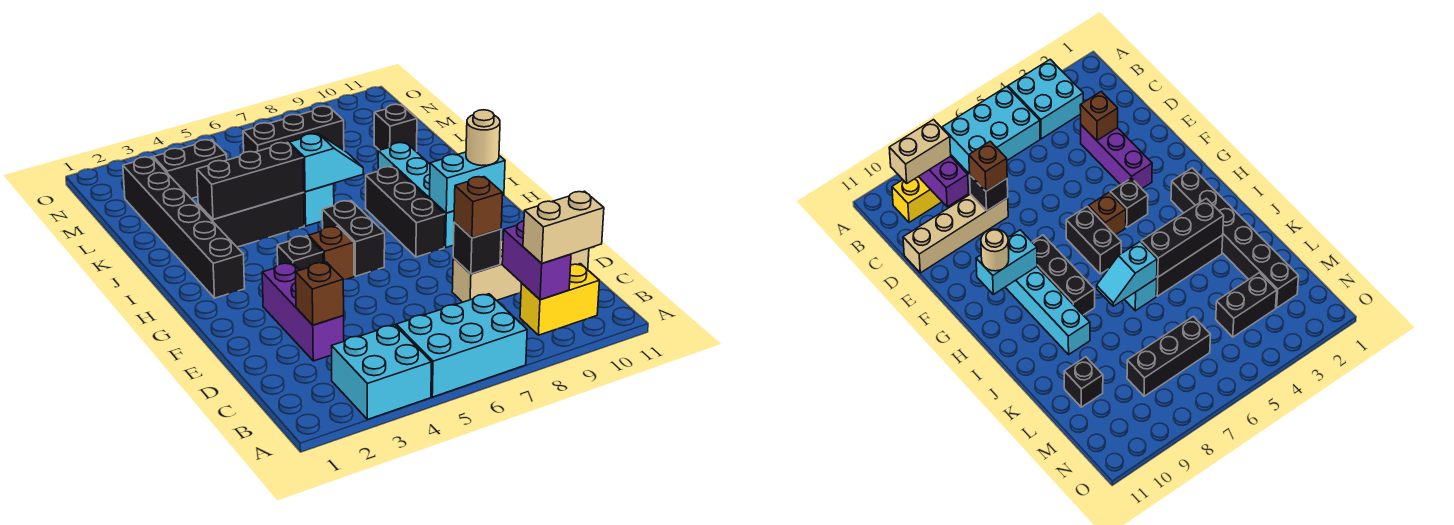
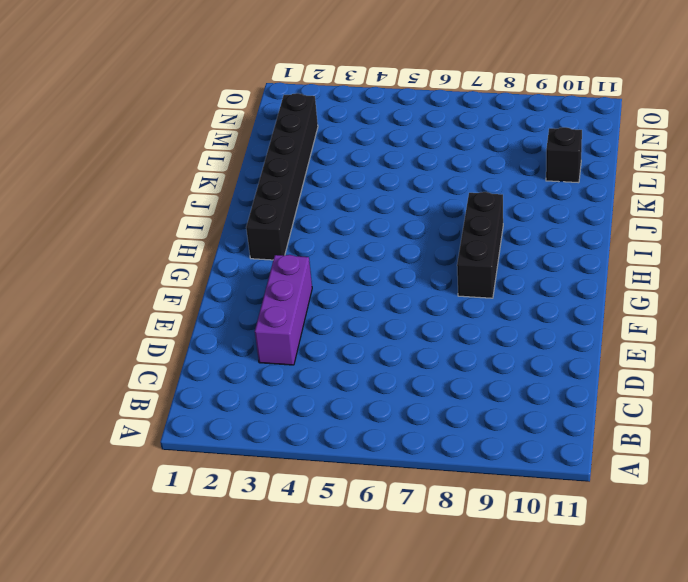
none -> cyan brick A3:B4 level 1
none -> cyan brick A5:B7 level 1
none -> yellow brick B9:B10 level 1

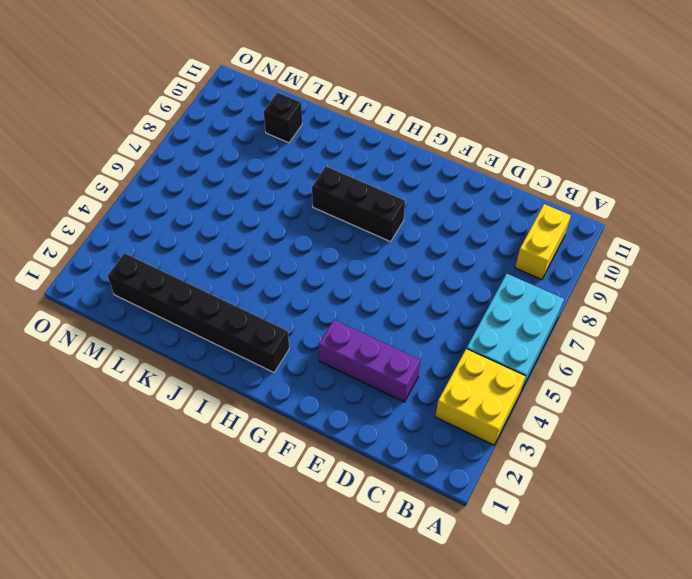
yellow brick A3:B4 level 1 -> cyan brick A3:B4 level 1
none -> tan brick D8:D11 level 1
none -> black brick G4 level 1
none -> brown brick G5 level 1

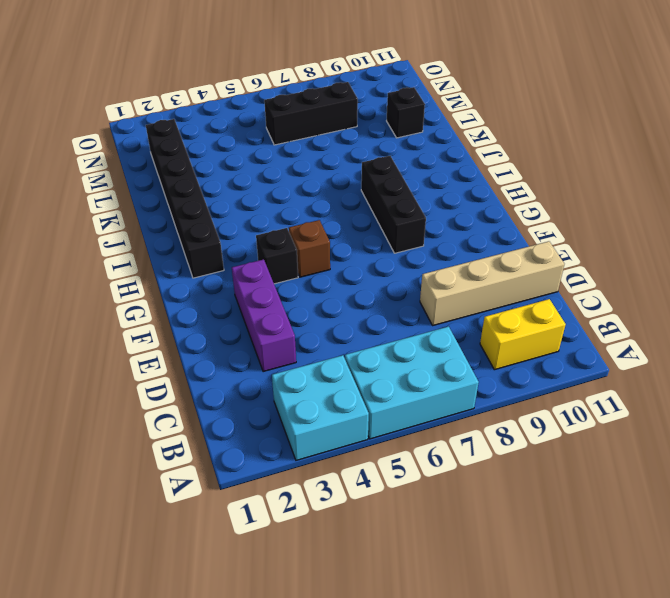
none -> black brick G6:H6 level 1
none -> cyan brick G9:J9 level 1
none -> black brick J3:J5 level 1

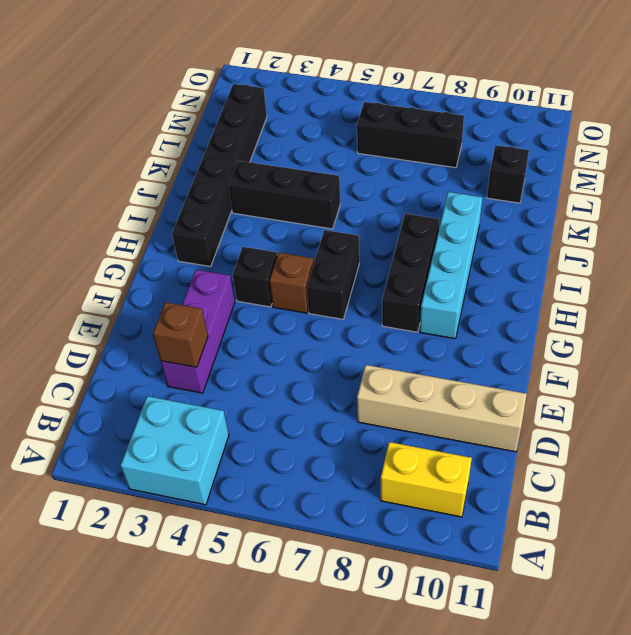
none -> cyan brick A5:B7 level 1
none -> cyan brick J6 level 1
none -> black brick M3:M4 level 1

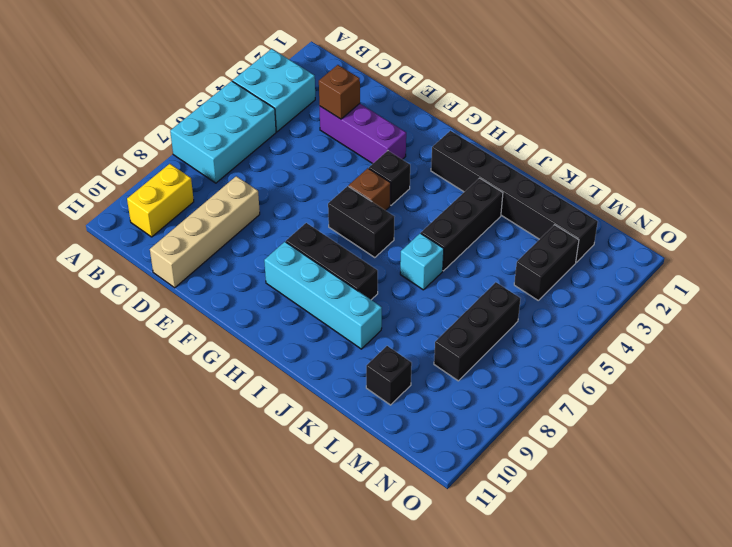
none -> purple brick B9:C9 level 2
none -> black brick D8 level 2
none -> cyan brick G9:G10 level 2

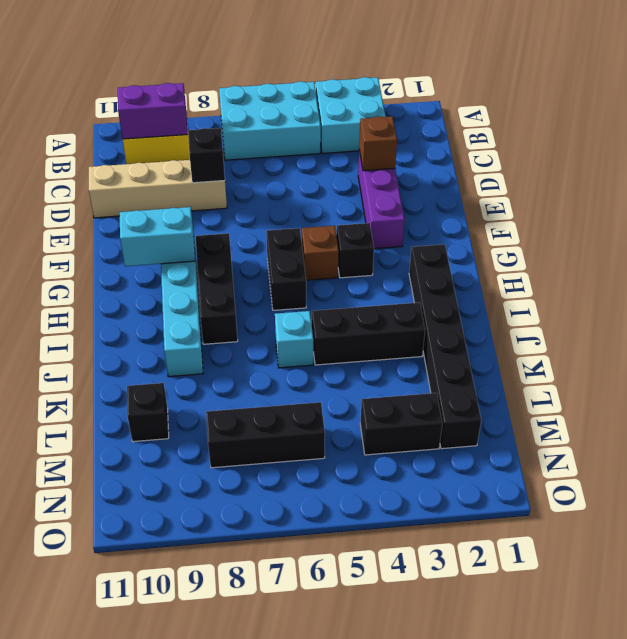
purple brick B9:B10 level 2 -> purple brick B9:C9 level 2
none -> black brick J3:J5 level 2
none -> cyan slope J6:J7 level 2 top 6
none -> tan brick B9:B10 level 3

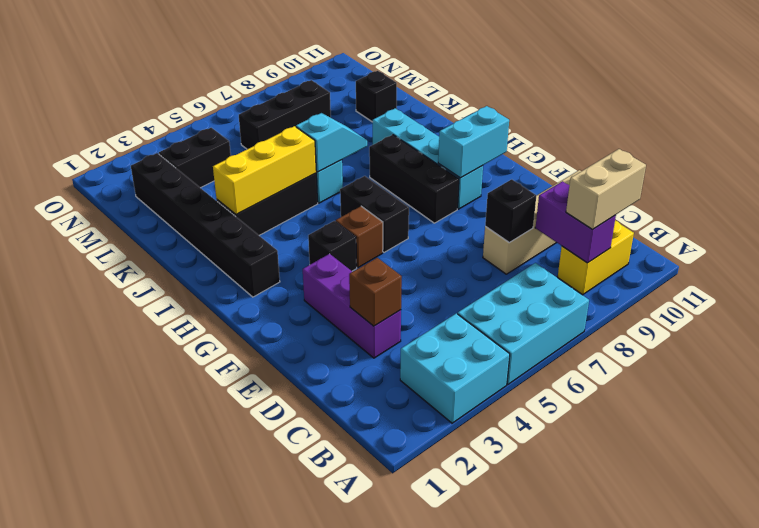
yellow brick J3:J5 level 2 -> black brick J3:J5 level 2
none -> brown brick D8 level 3
none -> tan round brick G10 level 3

